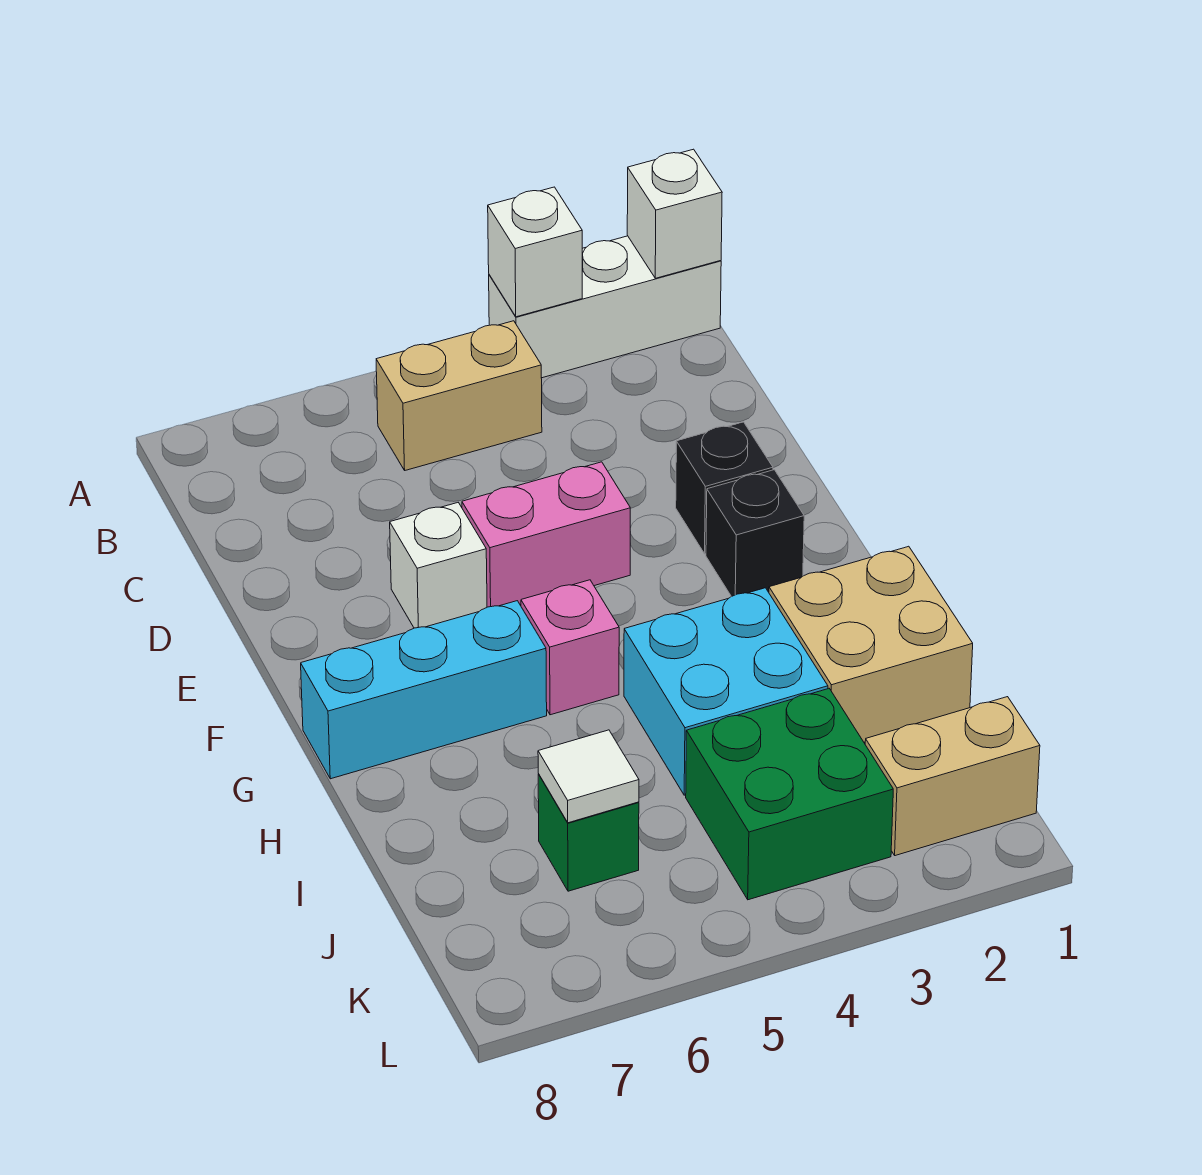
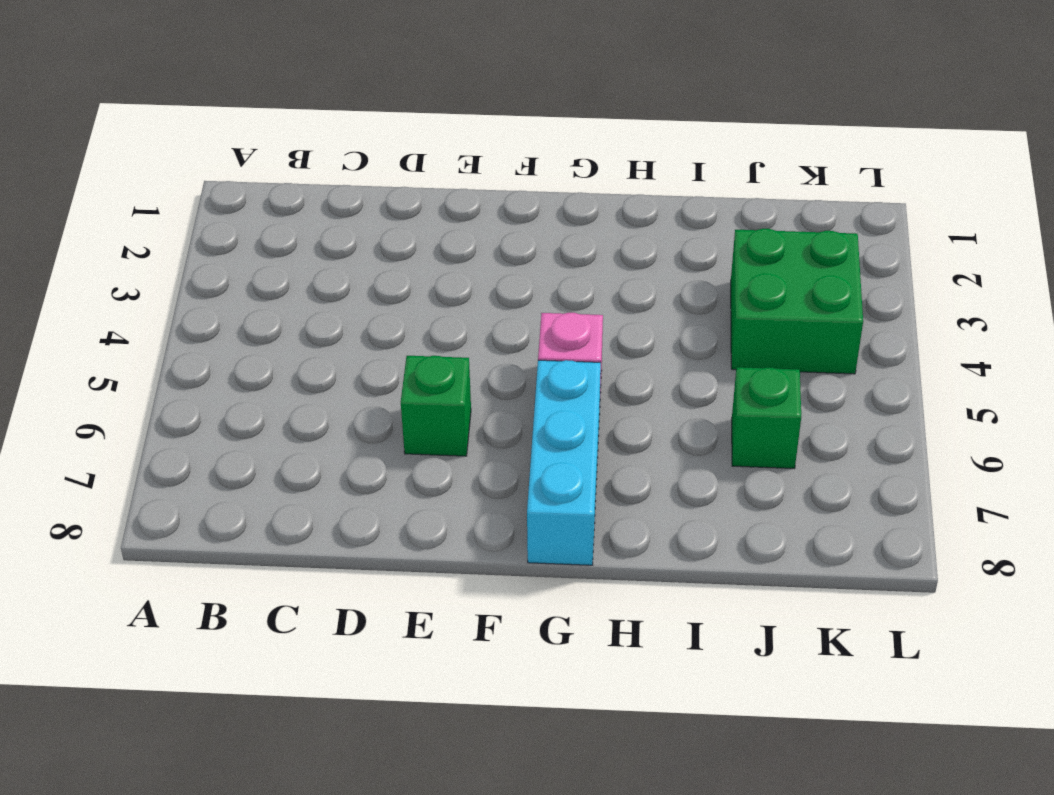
green brick E6 level 1 -> white brick E6 level 1
none -> white brick A1:A3 level 1
none -> tan brick B4:B5 level 1
none -> black brick E2 level 1

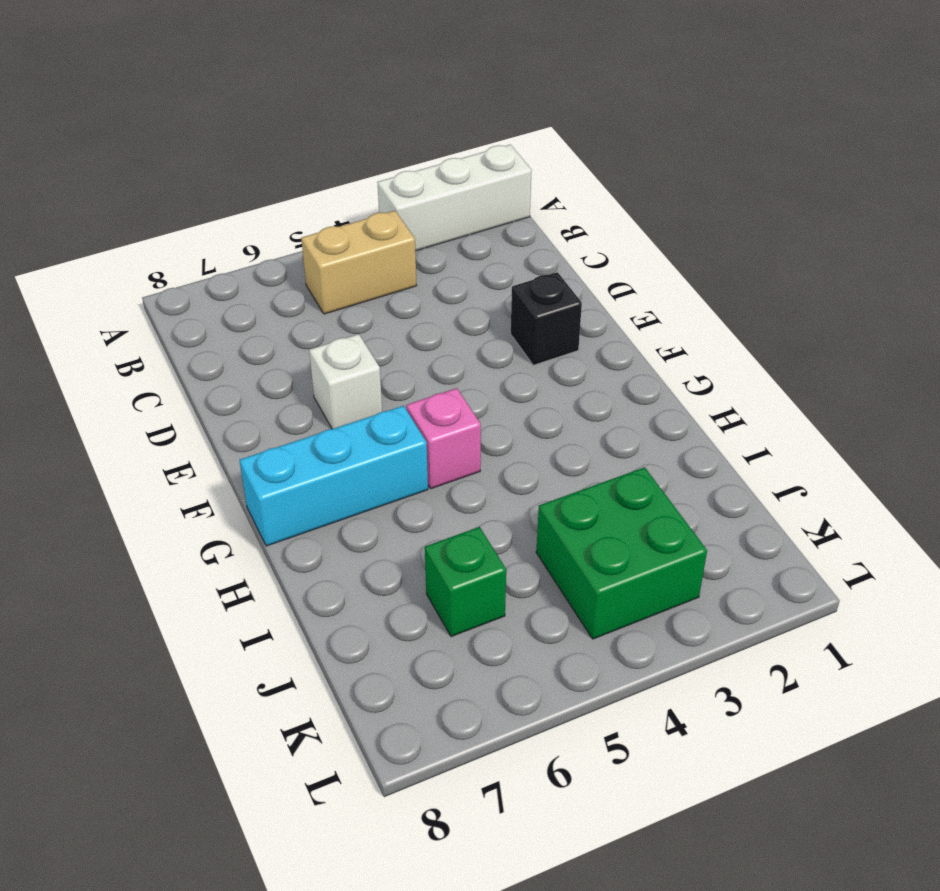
none -> pink brick E4:E5 level 1
none -> black brick F2 level 1
none -> tan brick H1:I2 level 1

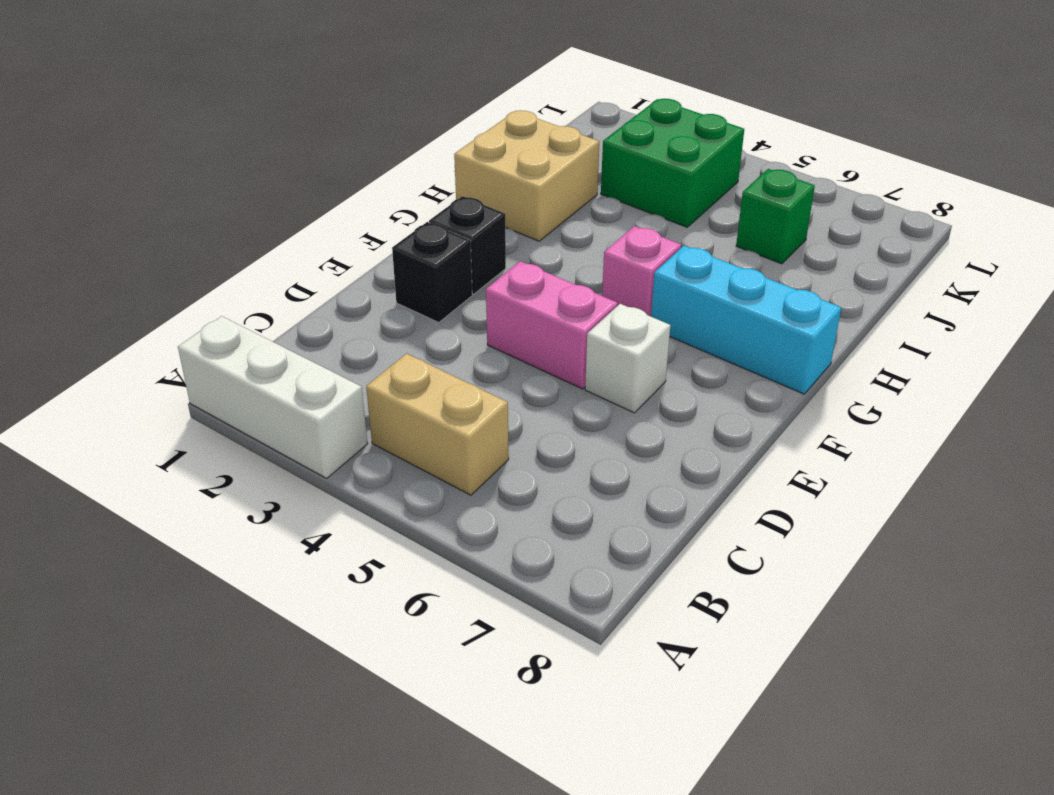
none -> cyan brick H3:I4 level 1
none -> tan brick K1:K2 level 1
none -> white brick A1 level 2

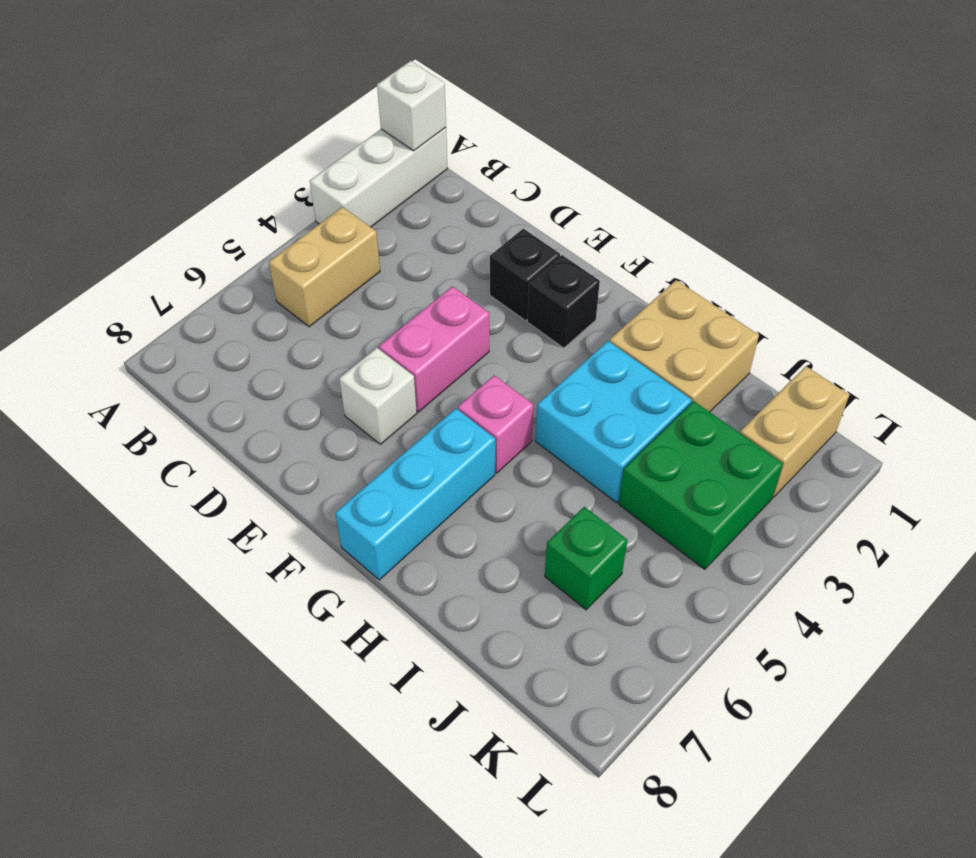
none -> white brick A3 level 2
none -> white tile J6 level 2

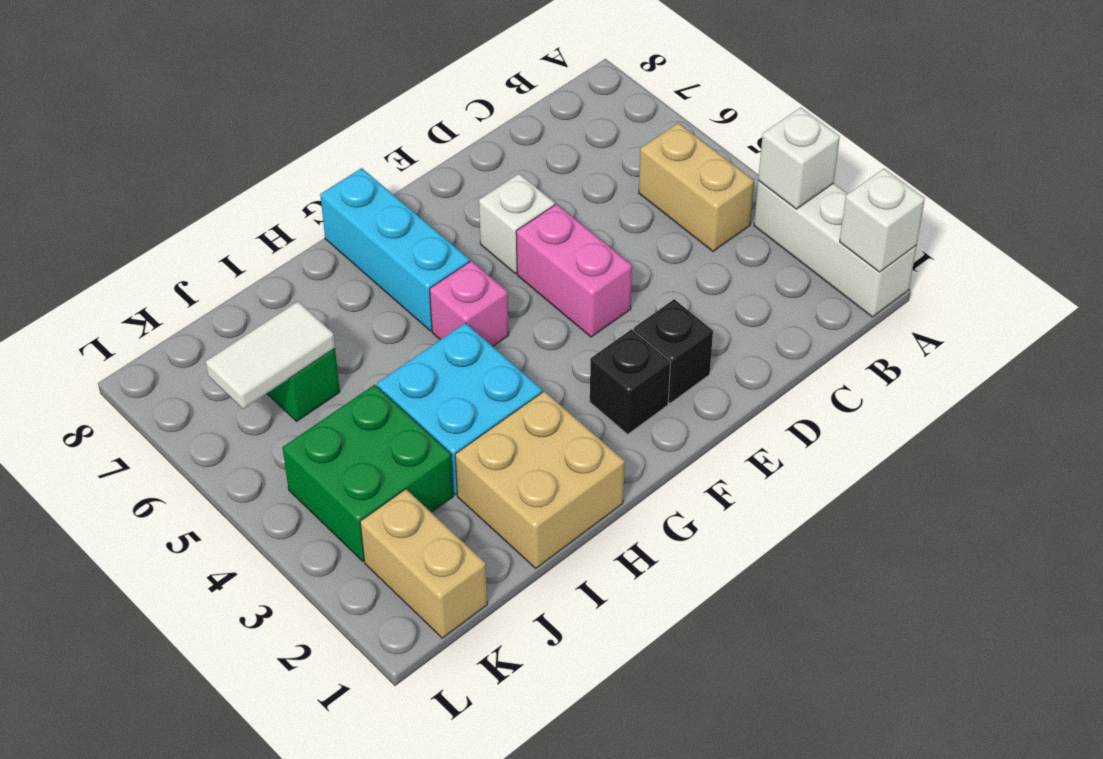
white tile J6:K6 level 2 -> white tile J6 level 2

